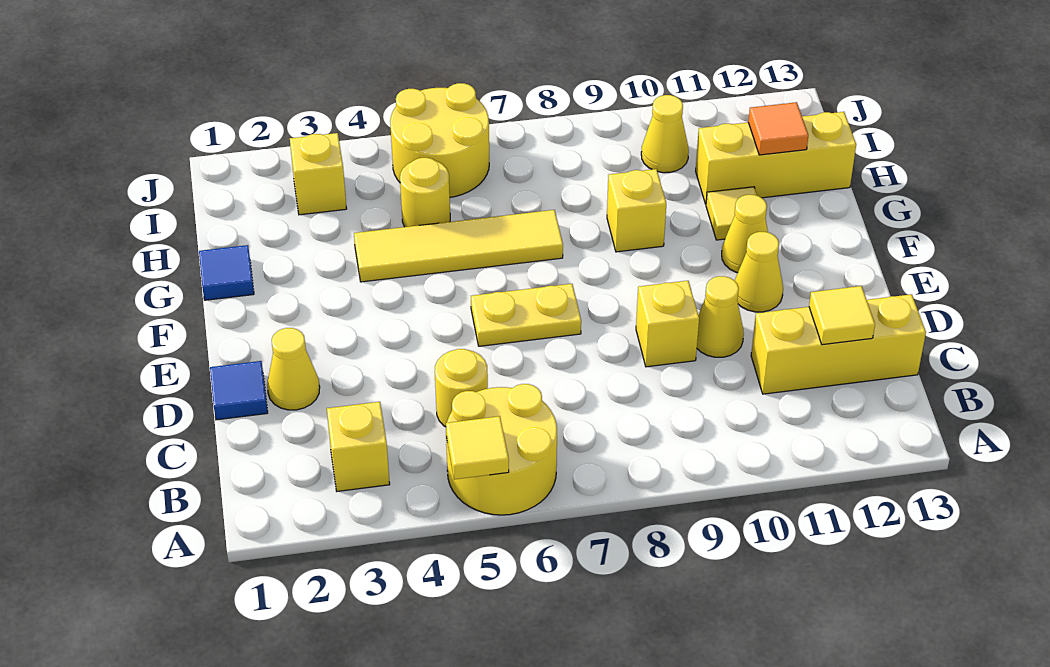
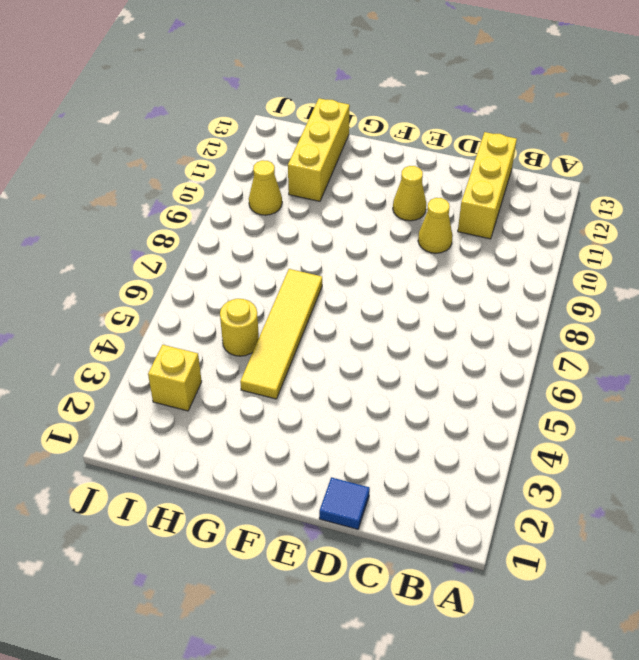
none -> yellow round brick A5:B6 level 1
none -> yellow brick B3 level 1
none -> yellow round brick C5 level 1

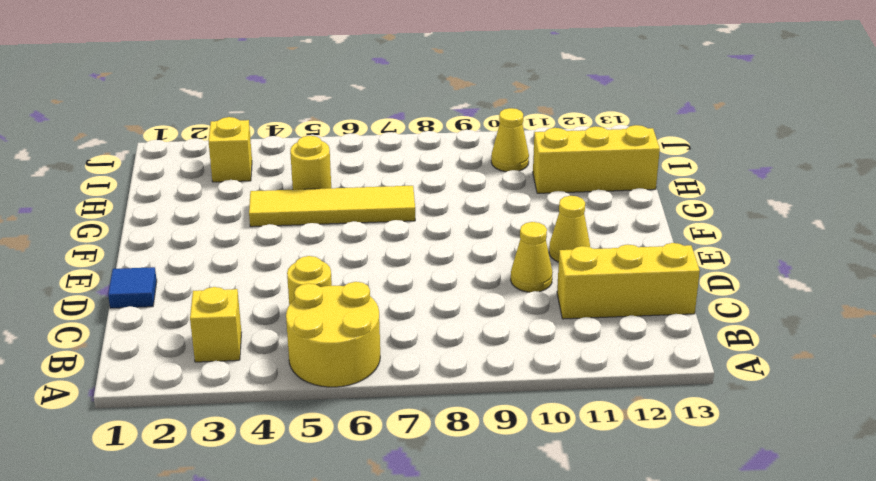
none -> yellow cone D2 level 1
none -> yellow brick D9 level 1
none -> yellow plate E6:E7 level 1

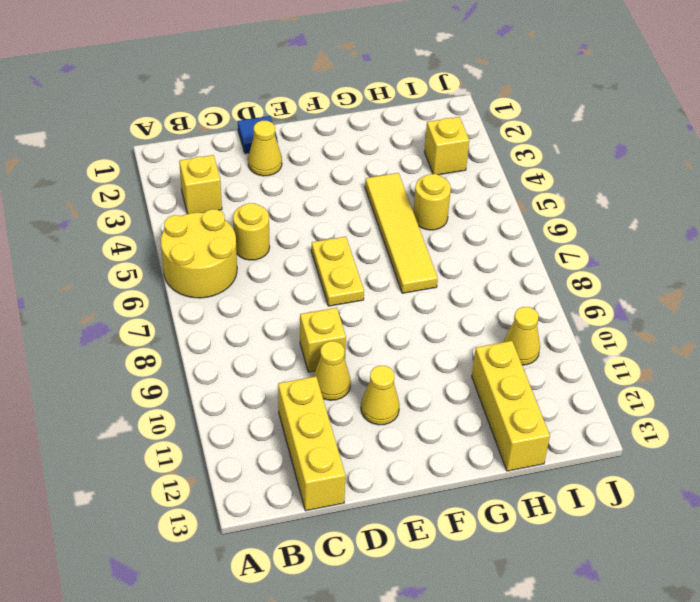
none -> yellow cone F11 level 1
none -> blue tile G1 level 1
none -> yellow brick G9 level 1

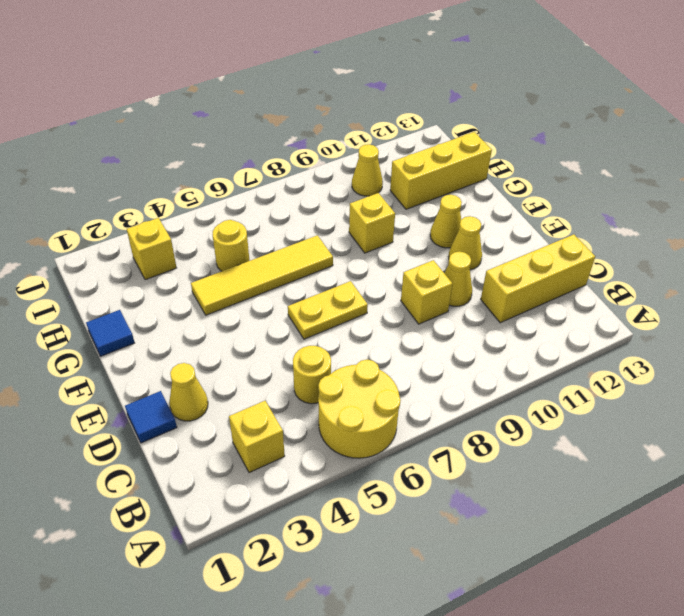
none -> yellow tile G11 level 1
none -> yellow round brick I5:J6 level 1
none -> yellow tile A5 level 2

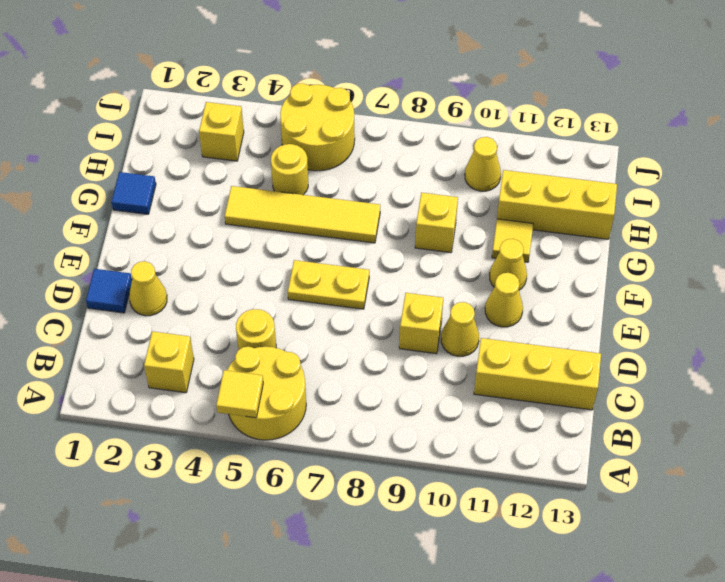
none -> yellow tile C12 level 2
none -> orange tile H12 level 2

